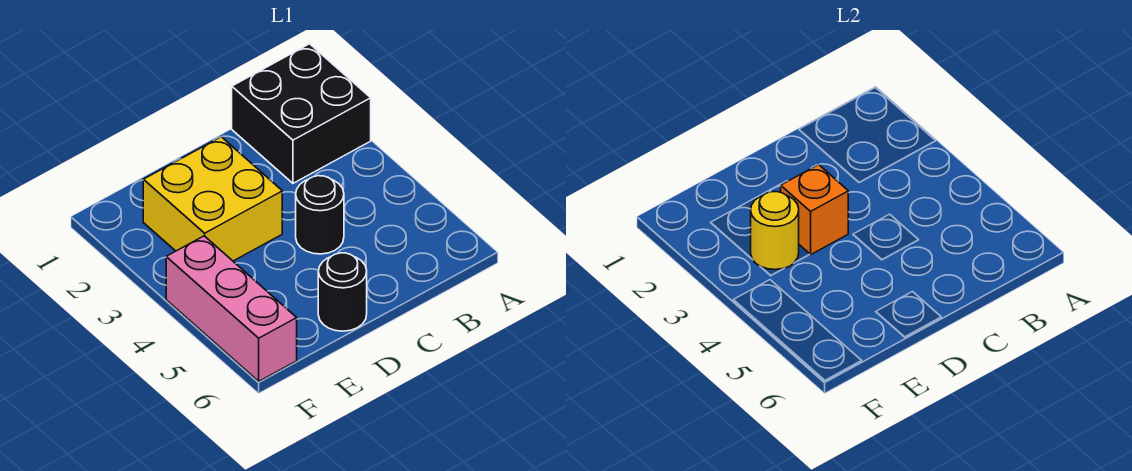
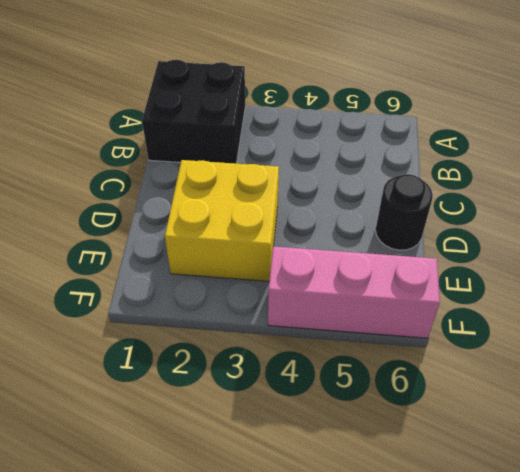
none -> black round brick C4 level 1
none -> orange brick D3 level 2

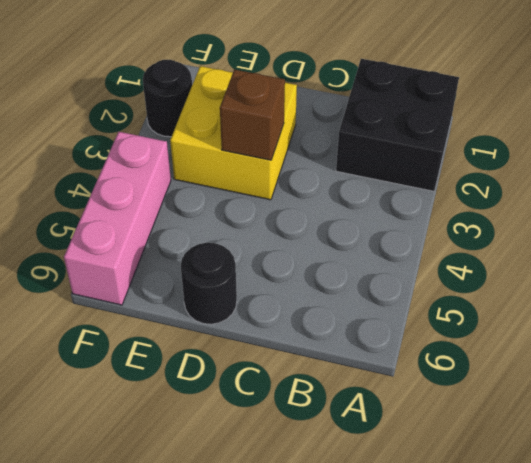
brown brick D3 level 2 -> orange brick D3 level 2
black round brick F2 level 1 -> black round brick C4 level 1
none -> yellow round brick E3 level 2

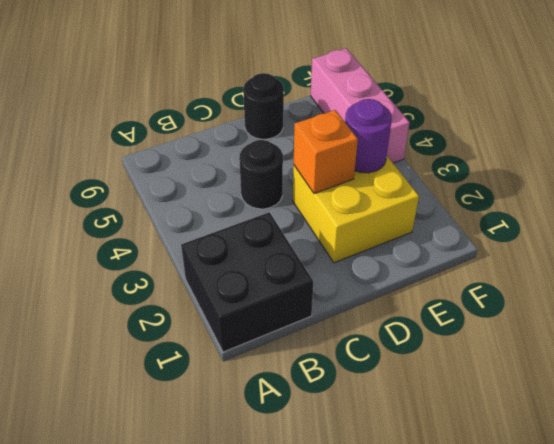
purple round brick E3 level 2 -> yellow round brick E3 level 2

